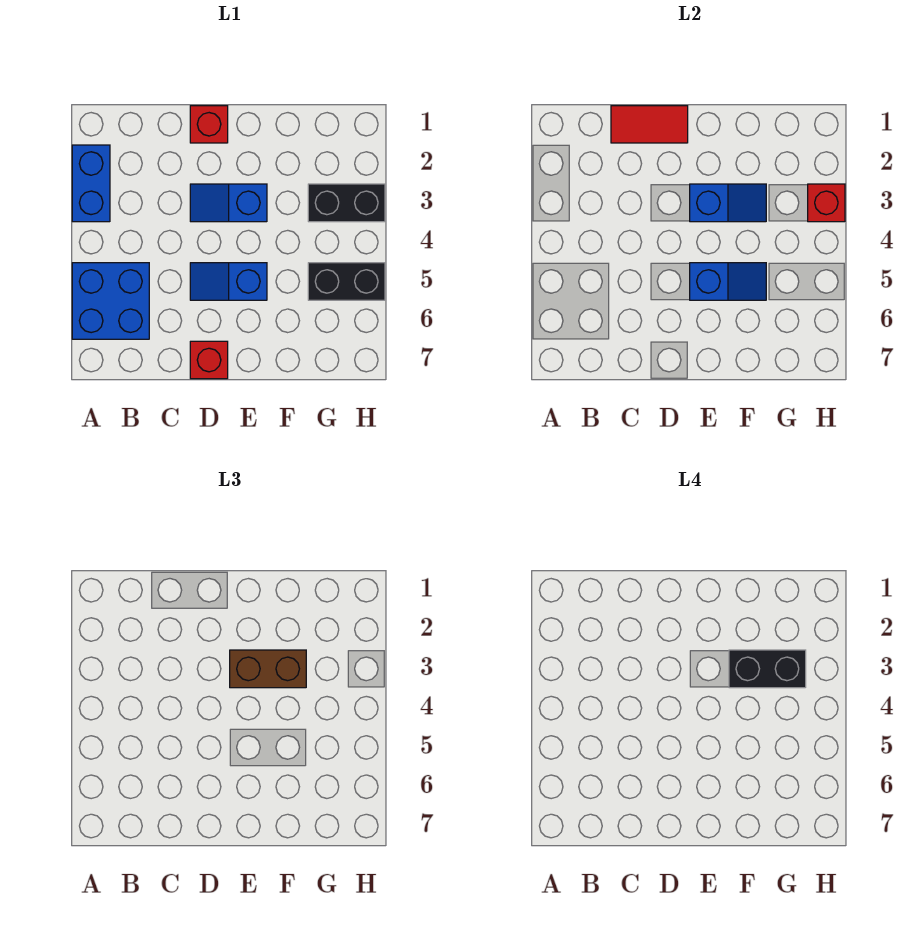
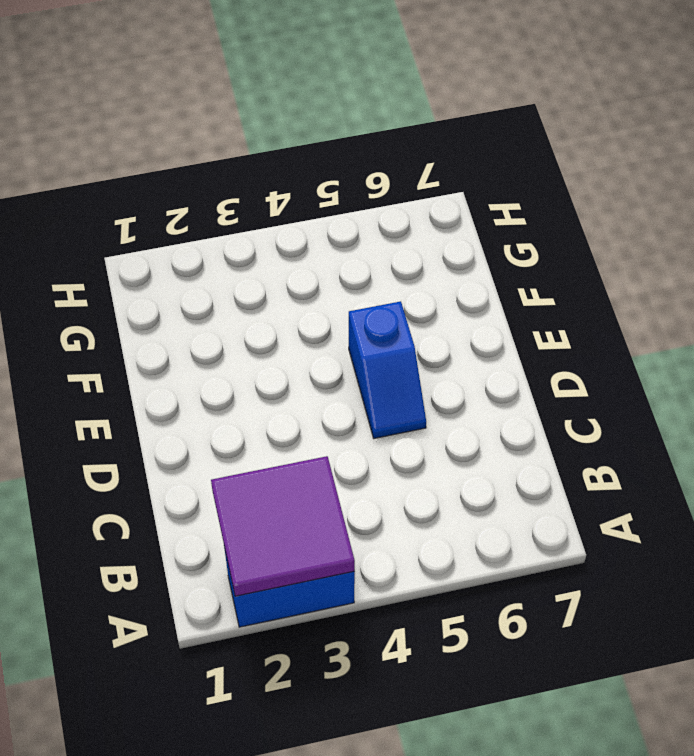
purple tile A2:B3 level 2 -> none
none -> blue brick A5:B6 level 1
none -> red brick D1 level 1
none -> blue slope D3:E3 level 1 top E

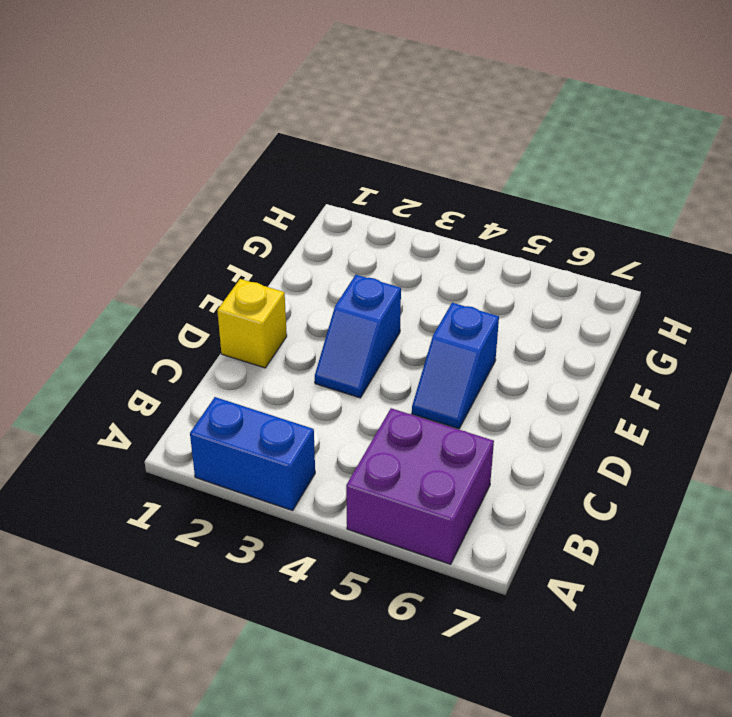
purple brick A5:B6 level 1 -> blue brick A5:B6 level 1
yellow brick D1 level 1 -> red brick D1 level 1
none -> red brick D7 level 1
none -> black brick G3:H3 level 1
none -> black brick G5:H5 level 1

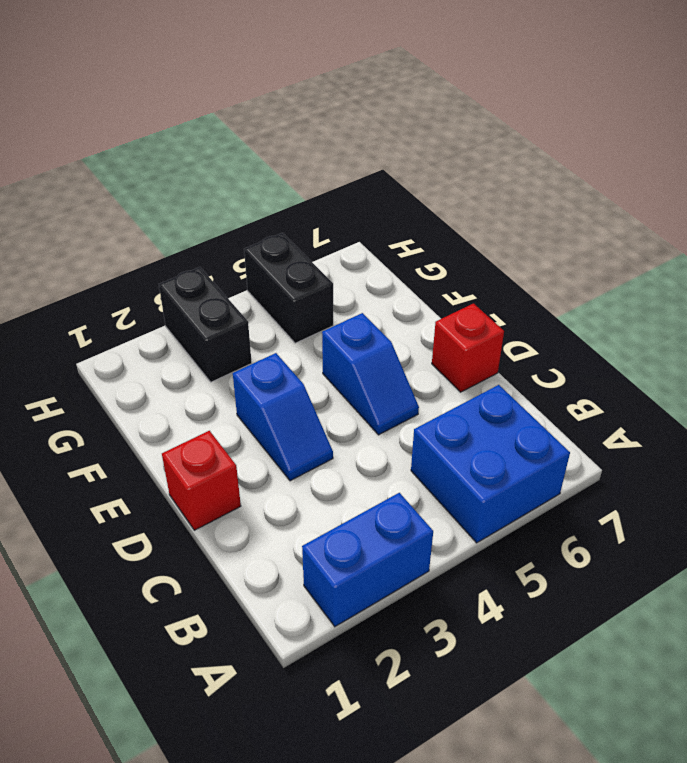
none -> red tile C1:D1 level 2
none -> blue slope E3:F3 level 2 top E
none -> blue slope E5:F5 level 2 top E

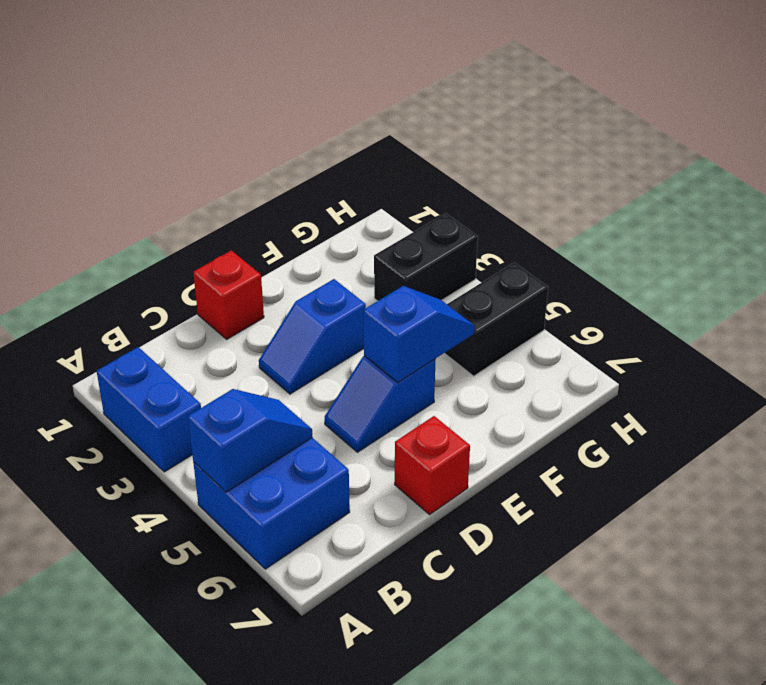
blue slope A5:B5 level 2 top A -> blue slope E3:F3 level 2 top E
none -> red tile C1:D1 level 2
none -> red brick H3 level 2
none -> brown brick E3:F3 level 3

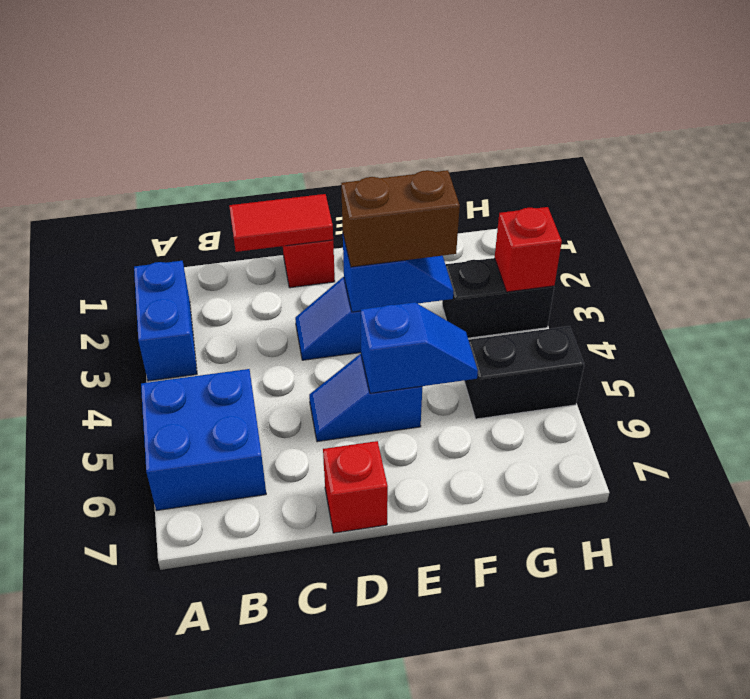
none -> black brick F3:G3 level 4

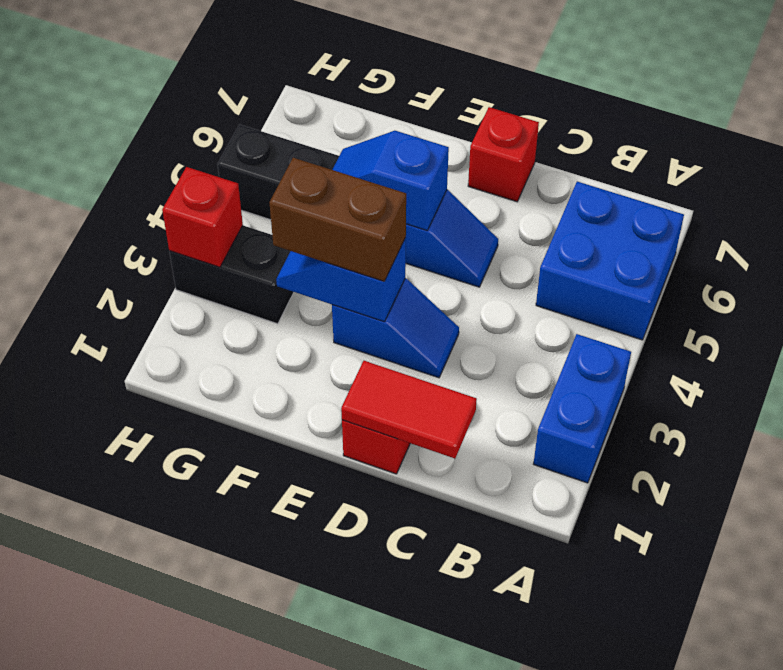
none -> black brick F3:G3 level 4

